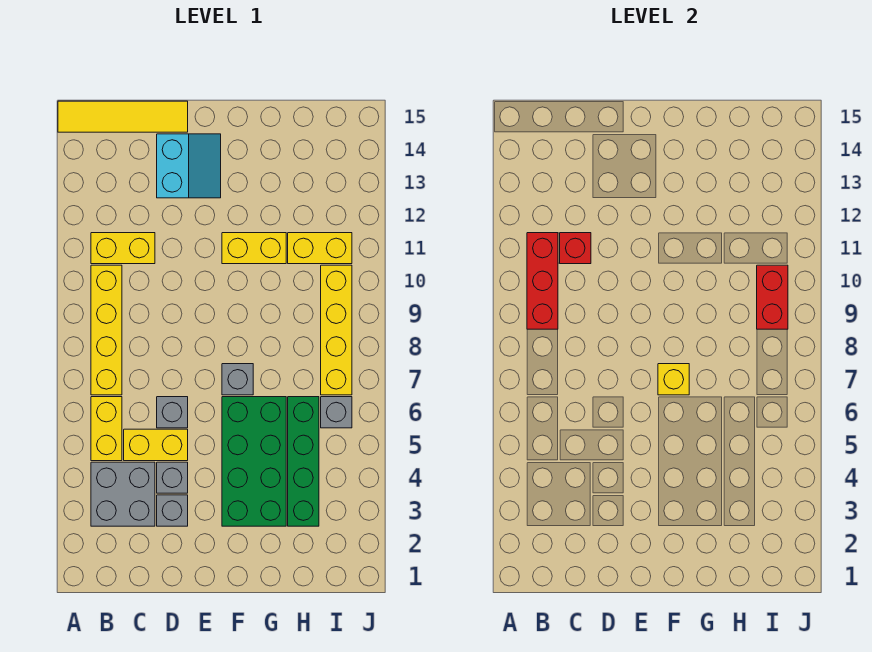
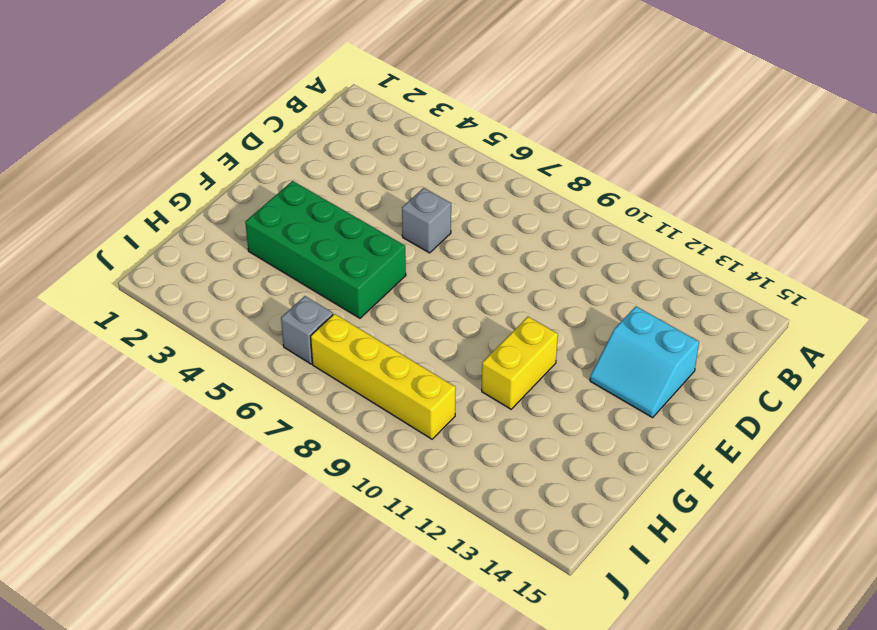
none -> yellow tile A15:D15 level 1
none -> grey brick B3:C4 level 1
none -> yellow brick B5:B6 level 1

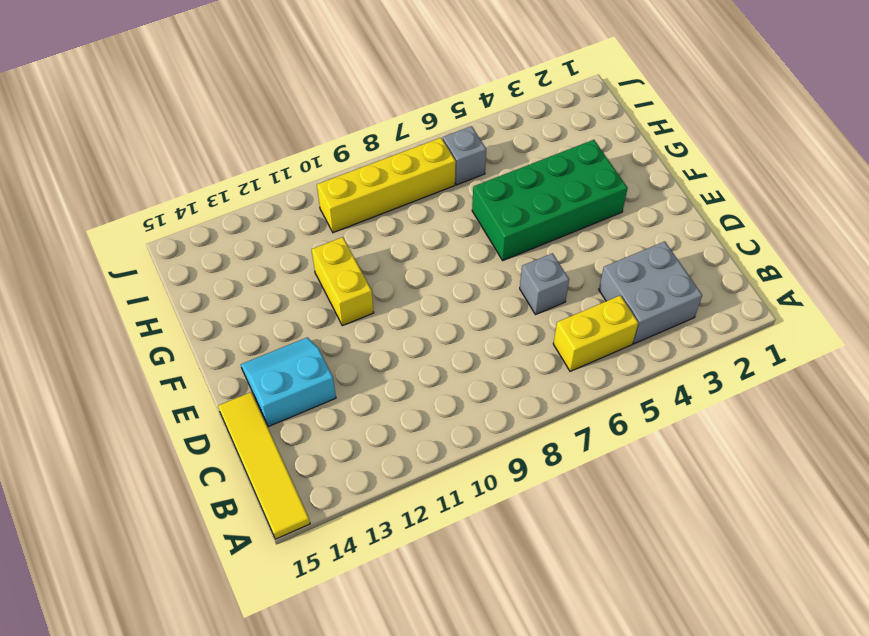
none -> yellow brick B7:B10 level 1
none -> yellow brick B11:C11 level 1
none -> yellow brick C5:D5 level 1

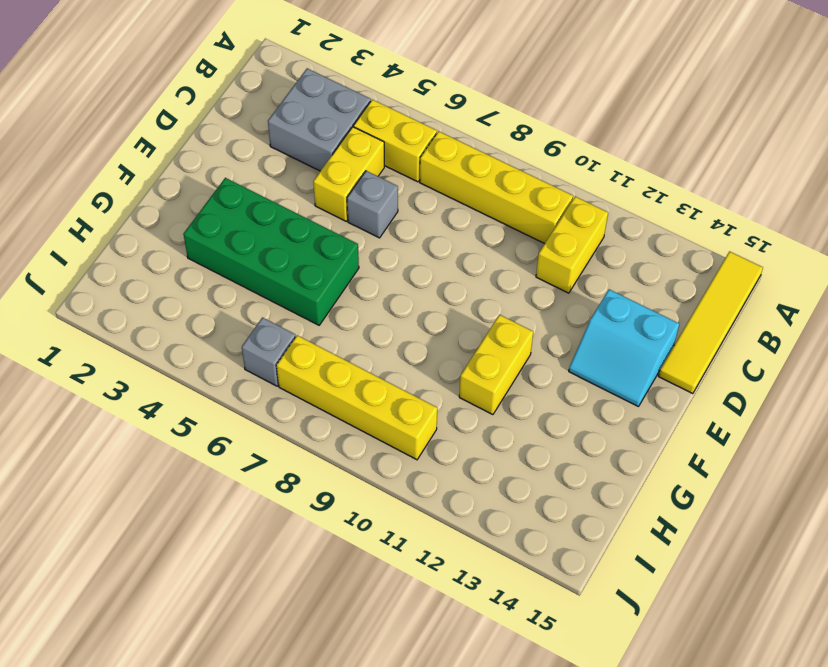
none -> grey brick D3 level 1
none -> grey brick D4 level 1
none -> grey brick F7 level 1

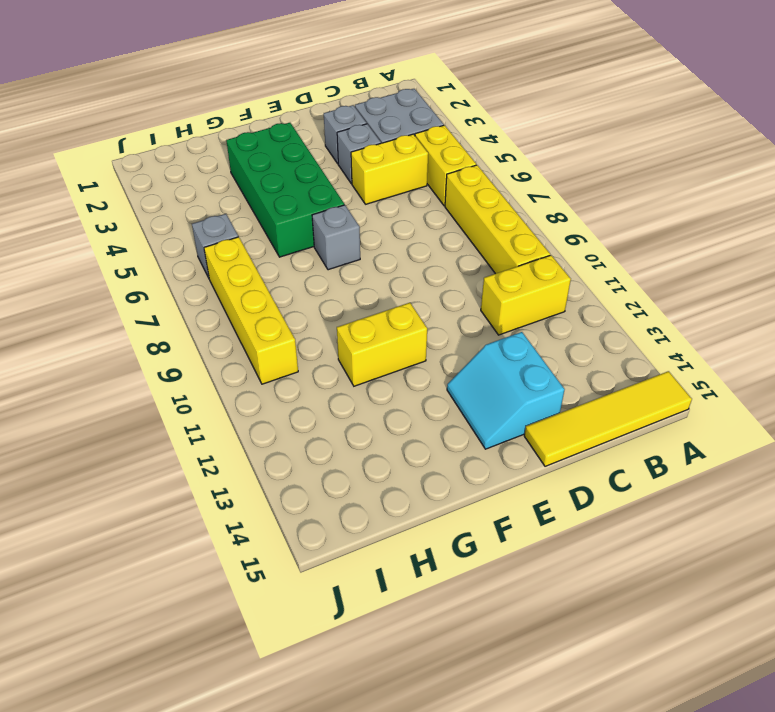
none -> grey brick D6 level 1
none -> green brick H3:H6 level 1
none -> yellow brick H11:I11 level 1

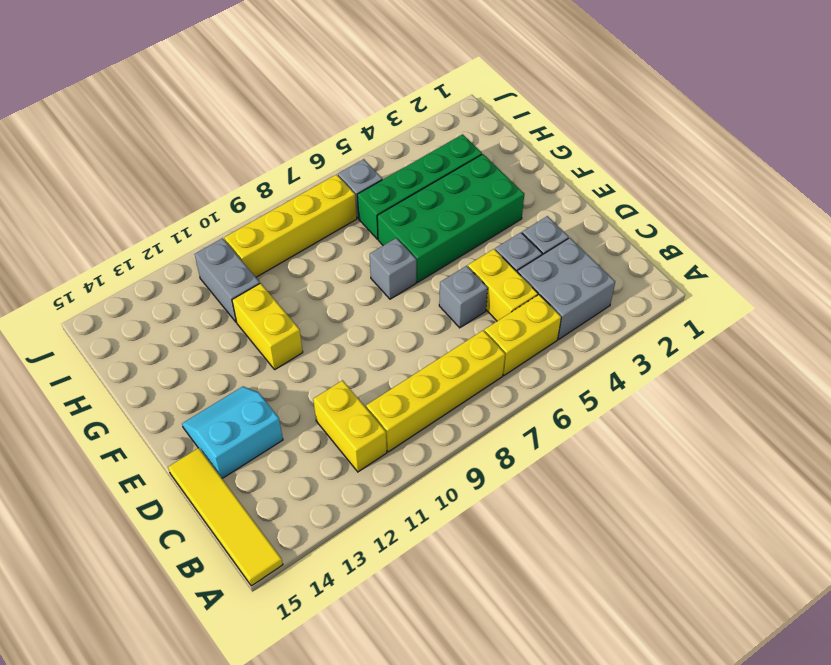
grey brick H11:I11 level 1 -> yellow brick H11:I11 level 1
none -> red brick B9:B11 level 2
none -> red brick C11 level 2
none -> yellow brick F7 level 2

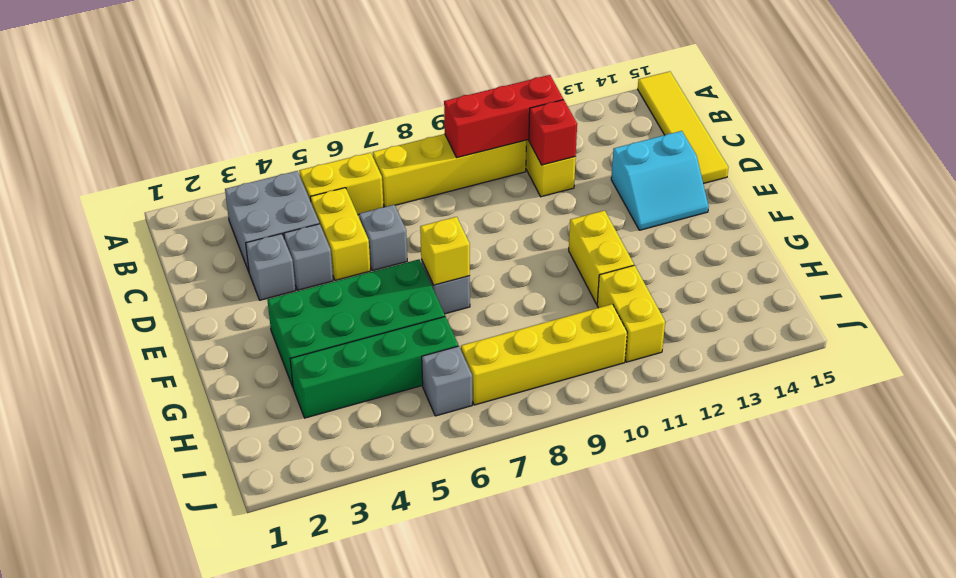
none -> red brick I9:I10 level 2

